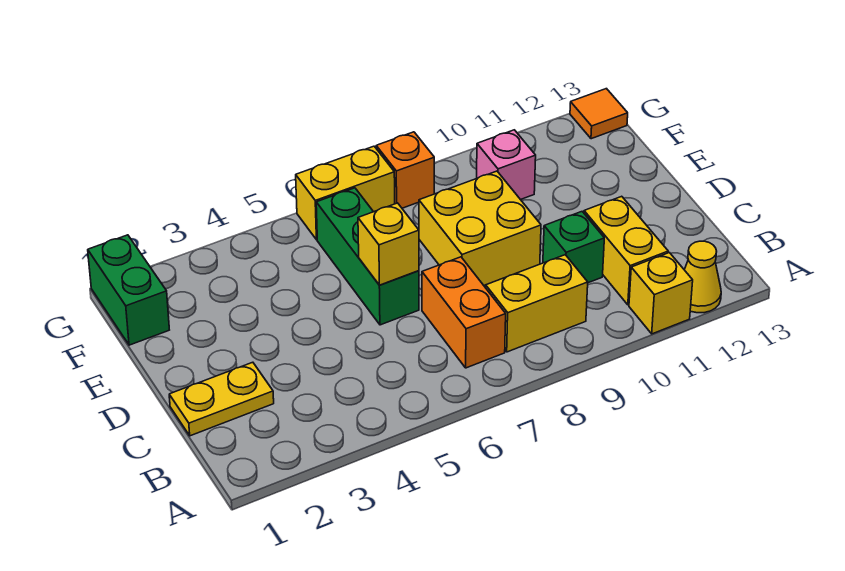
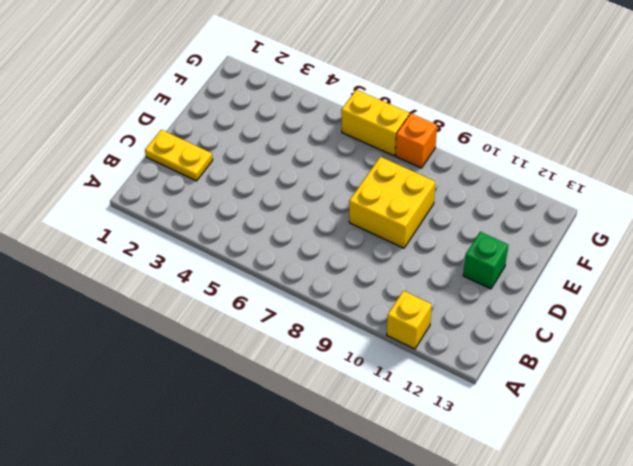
green brick D12 level 1 -> green brick C10 level 1
none -> yellow cone A12 level 1
none -> orange brick B7:C7 level 1
none -> yellow brick B8:B9 level 1

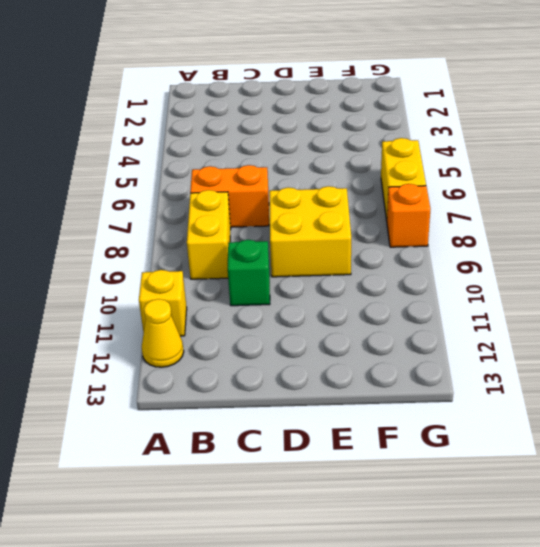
none -> yellow brick B11:C11 level 1
none -> yellow plate C1:C2 level 1
none -> green brick D6:F6 level 1

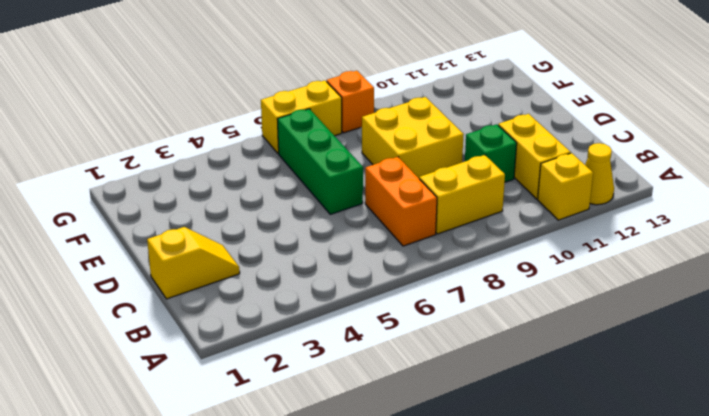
yellow slope C1:C2 level 1 top 1 -> yellow plate C1:C2 level 1
none -> green brick F1:G1 level 1
none -> pink brick F10 level 1
none -> orange tile G13 level 1

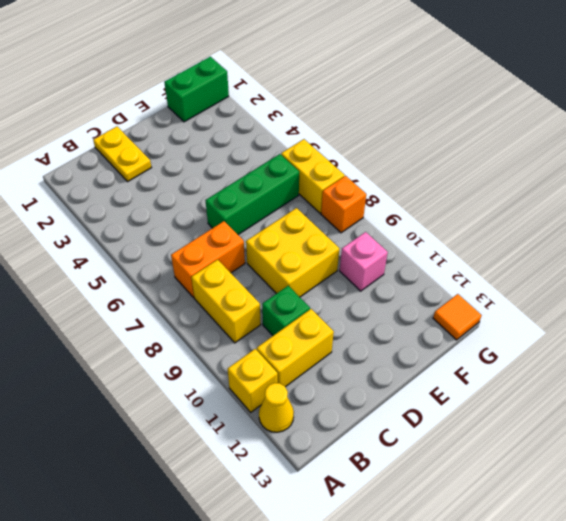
none -> yellow brick D6 level 2

